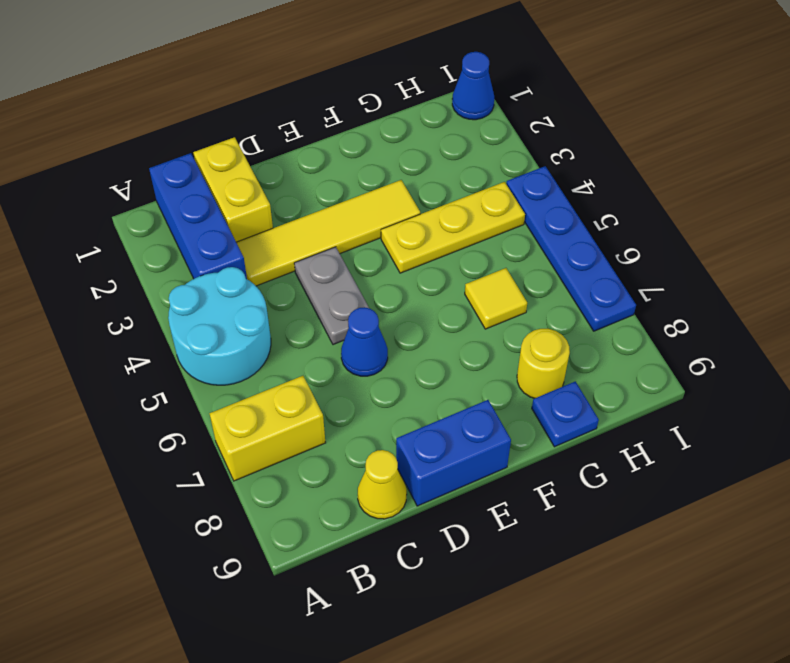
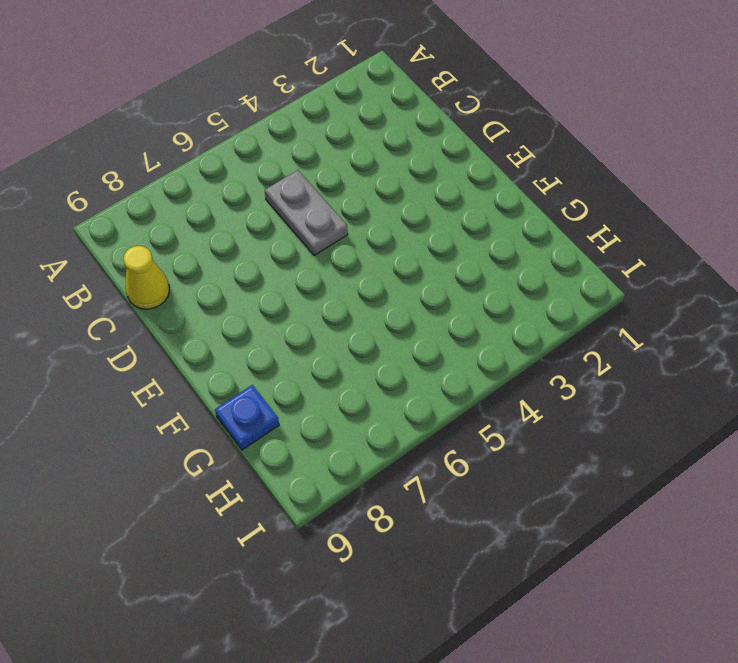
grey plate C5:D5 level 1 -> grey plate D4:D5 level 1
none -> cyan round brick A4:B5 level 1
none -> yellow brick A7:B7 level 1
none -> blue brick B1:B3 level 1

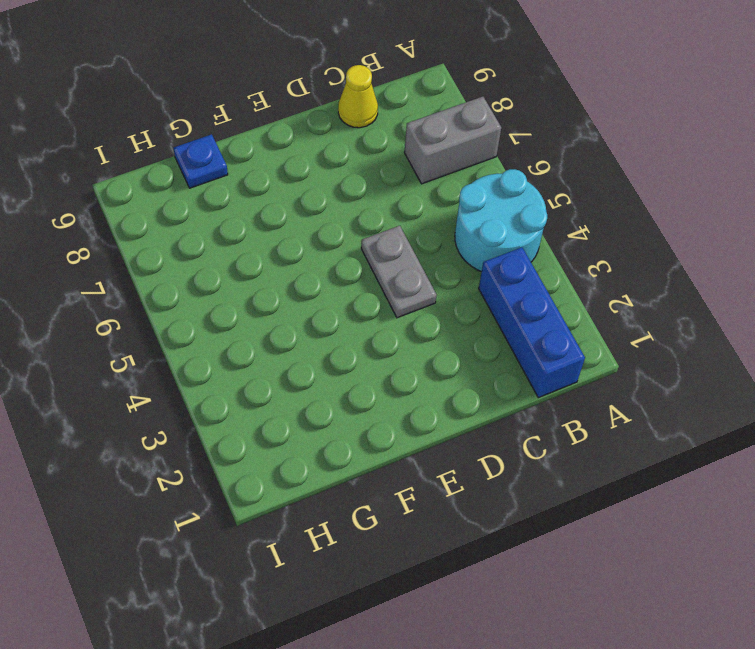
grey brick A7:B7 level 1 -> yellow brick A7:B7 level 1
none -> yellow brick C1:C2 level 1
none -> yellow tile C3:F3 level 1
none -> blue cone D6 level 1

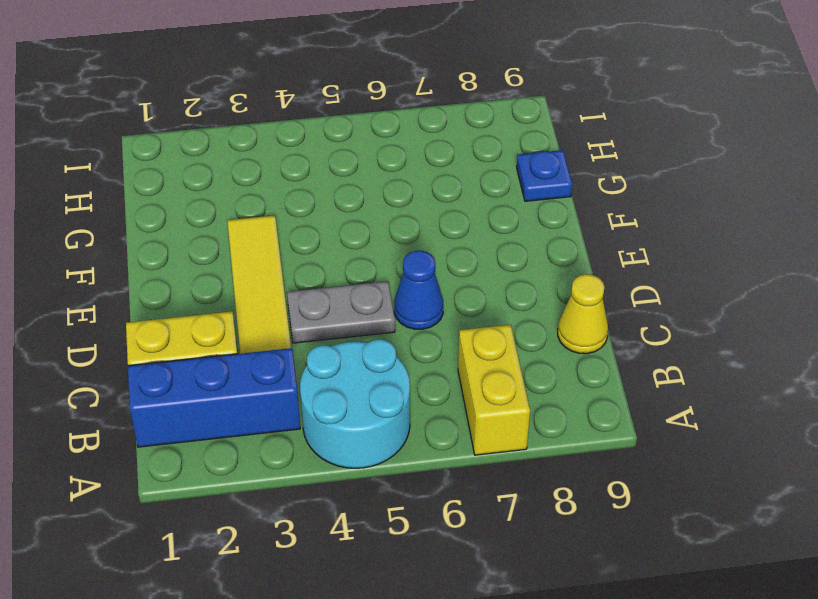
none -> blue brick D9:E9 level 1
none -> yellow plate F4:H4 level 1
none -> yellow tile G6 level 1

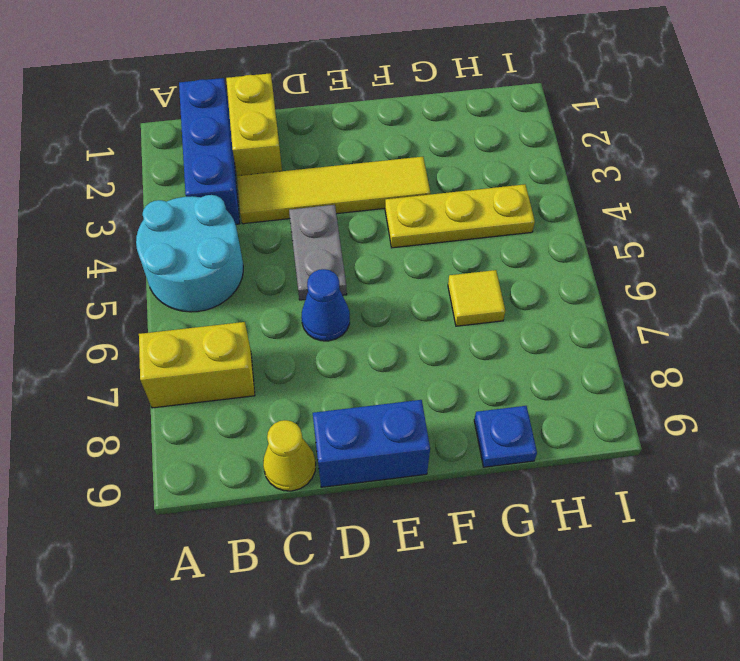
none -> yellow round brick G8 level 1
none -> blue cone I1 level 1
none -> blue plate I4:I7 level 1

